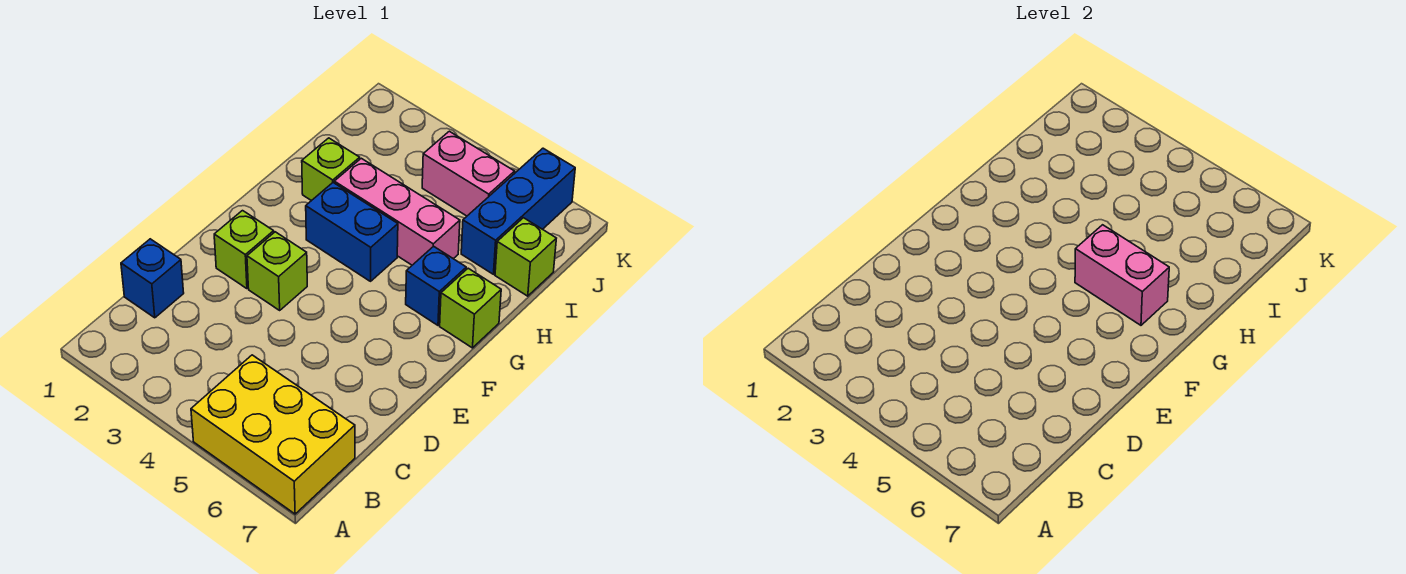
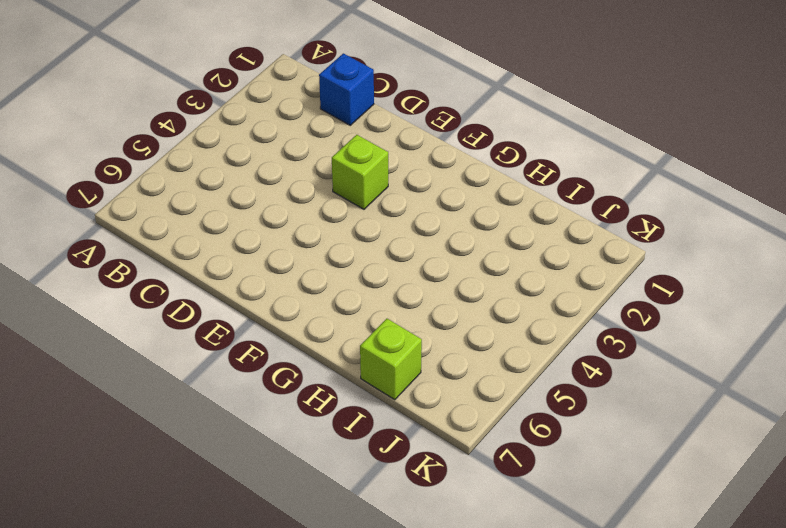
none -> yellow brick A5:B7 level 1
none -> lime brick E2 level 1
none -> blue brick G3:G4 level 1

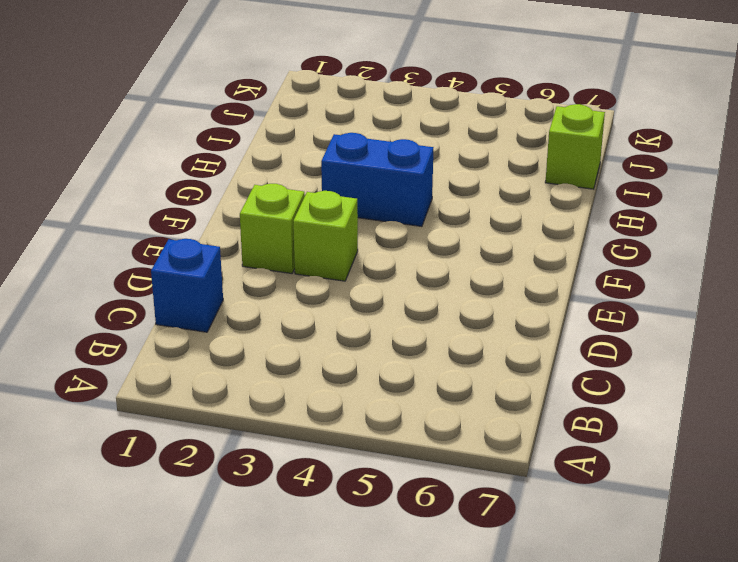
none -> yellow brick A5:B7 level 1
none -> blue brick G6 level 1
none -> lime brick G7 level 1

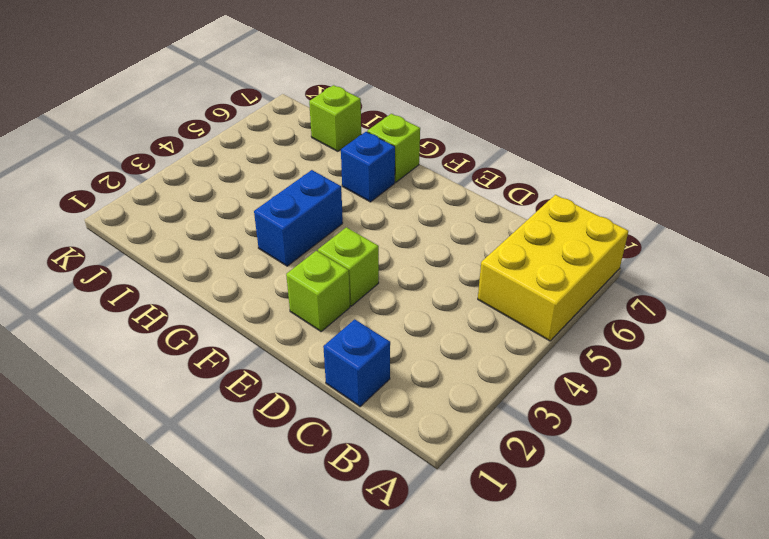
none -> lime brick H2 level 1
none -> pink brick H3:H5 level 1
none -> blue brick I6:K6 level 1

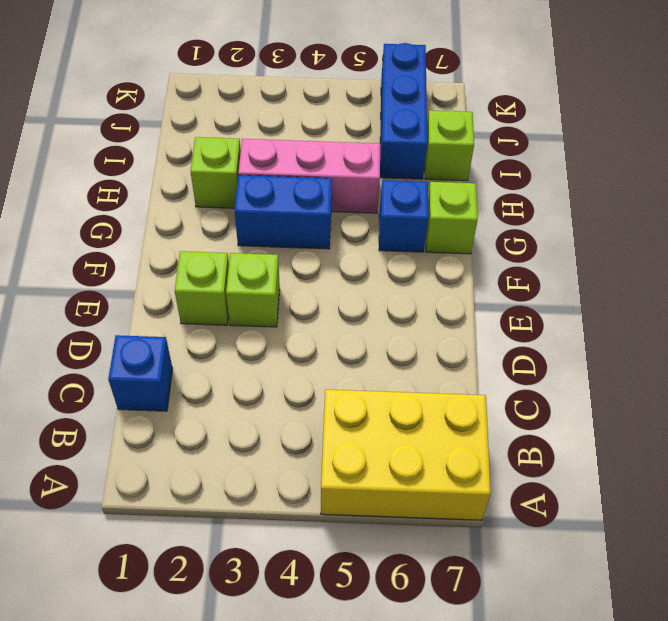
none -> pink brick J4:J5 level 1
none -> pink brick G5:G6 level 2

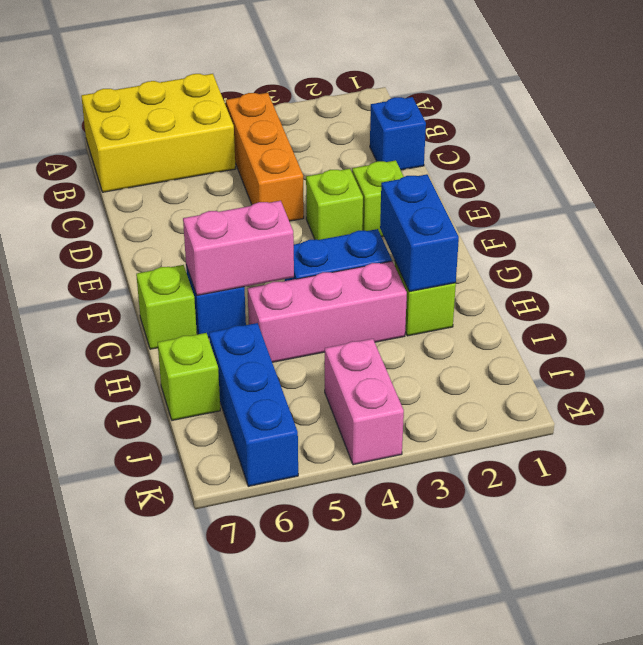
orange brick B4:D4 level 1 -> none
blue brick G2:H2 level 2 -> none
pink brick J4:K4 level 1 -> pink brick J4:J5 level 1

